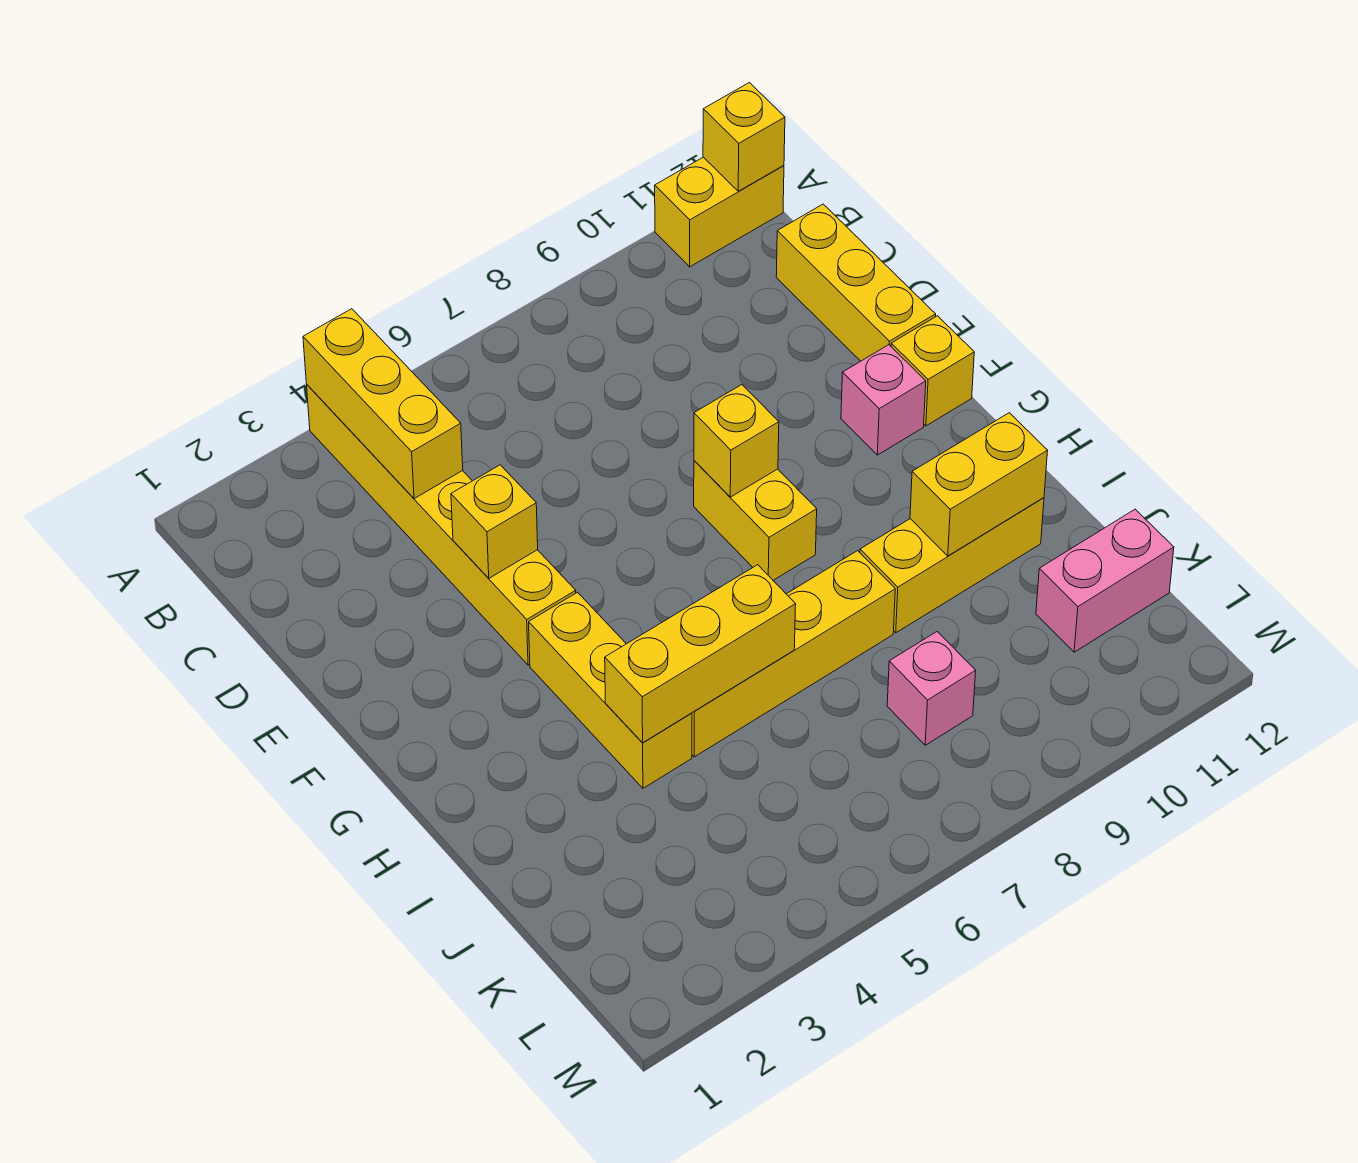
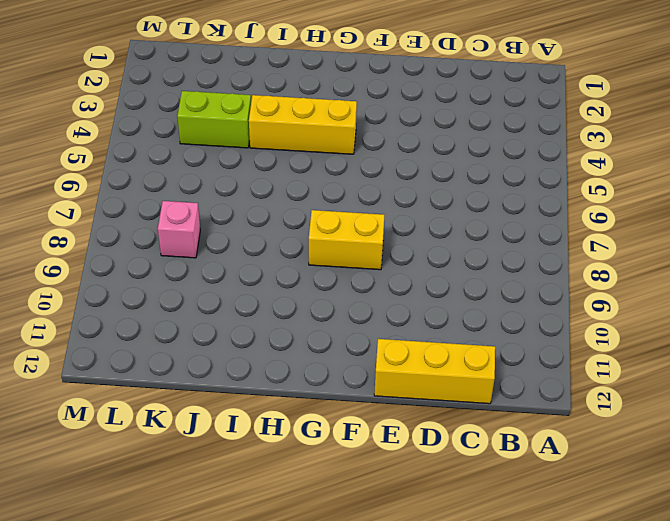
lime brick J4:K4 level 1 -> none
none -> yellow brick A4:F4 level 1
none -> yellow brick A11:A12 level 1
none -> pink brick F11 level 1

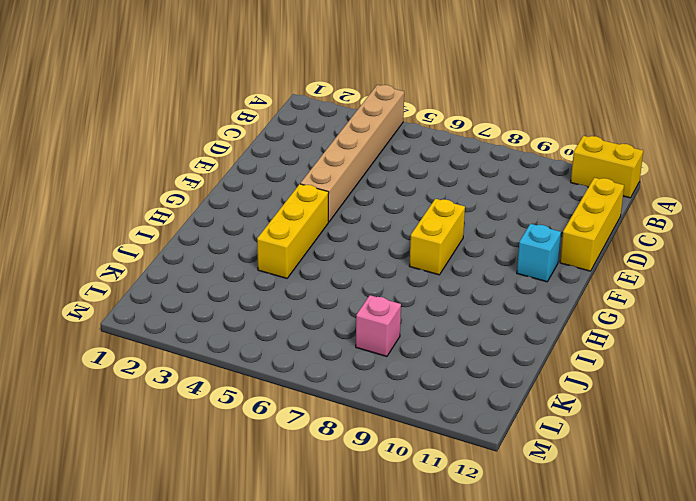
tan brick A4:F4 level 1 -> yellow brick A4:F4 level 1
cyan brick F11 level 1 -> pink brick F11 level 1
none -> yellow brick F12 level 1
none -> yellow brick I5:I8 level 1
none -> yellow brick I9:I11 level 1

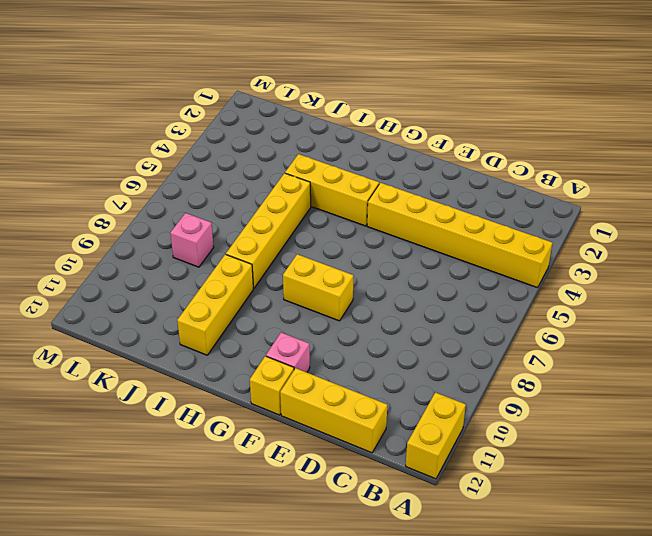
none -> pink brick K11:K12 level 1
none -> yellow brick A4:C4 level 2
none -> yellow brick A12 level 2

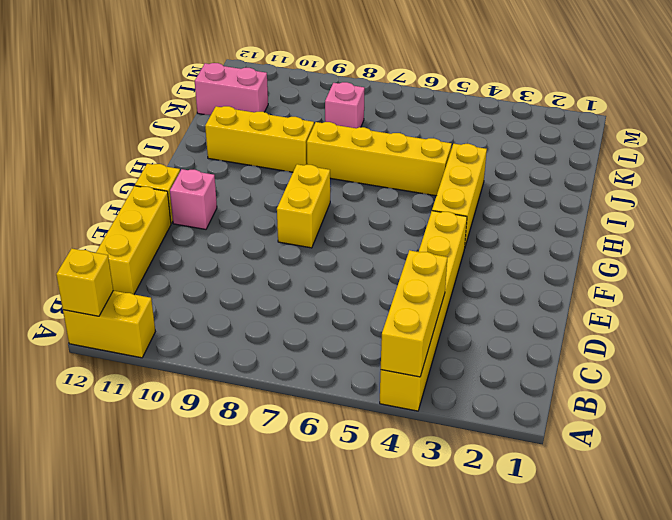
none -> yellow brick E4 level 2
none -> yellow brick F8 level 2
none -> yellow brick I4:I6 level 2

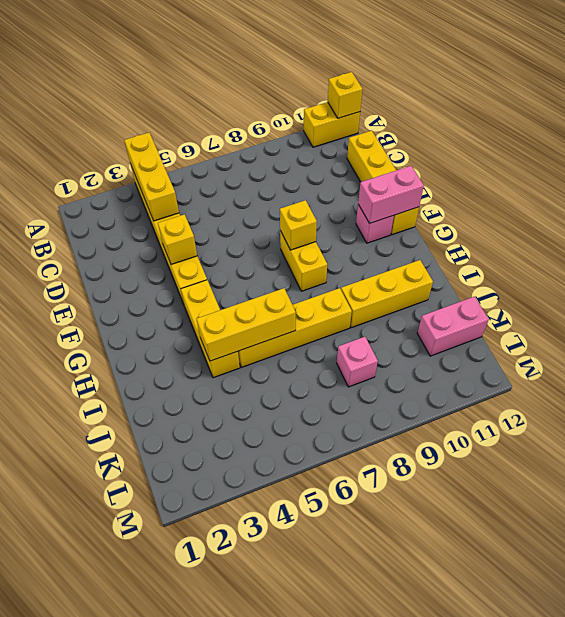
pink brick F11:F12 level 2 -> none
none -> yellow brick I10:I11 level 2

